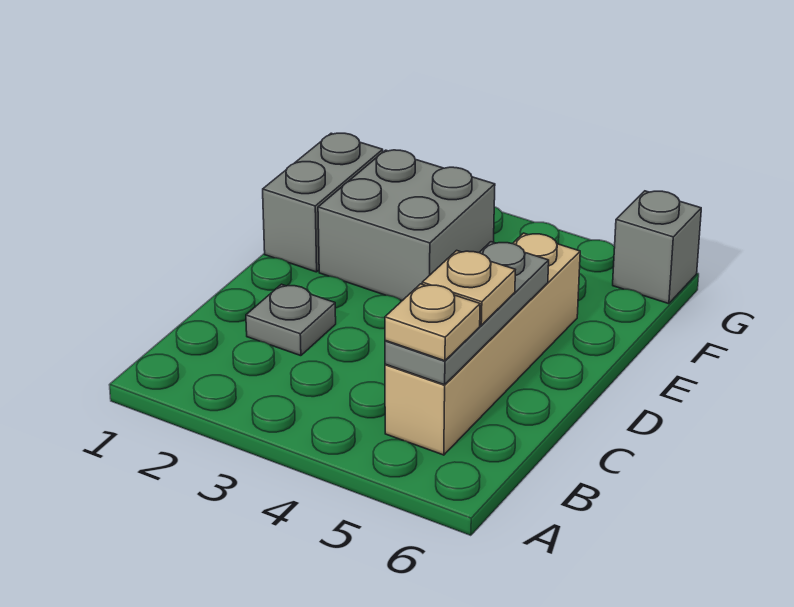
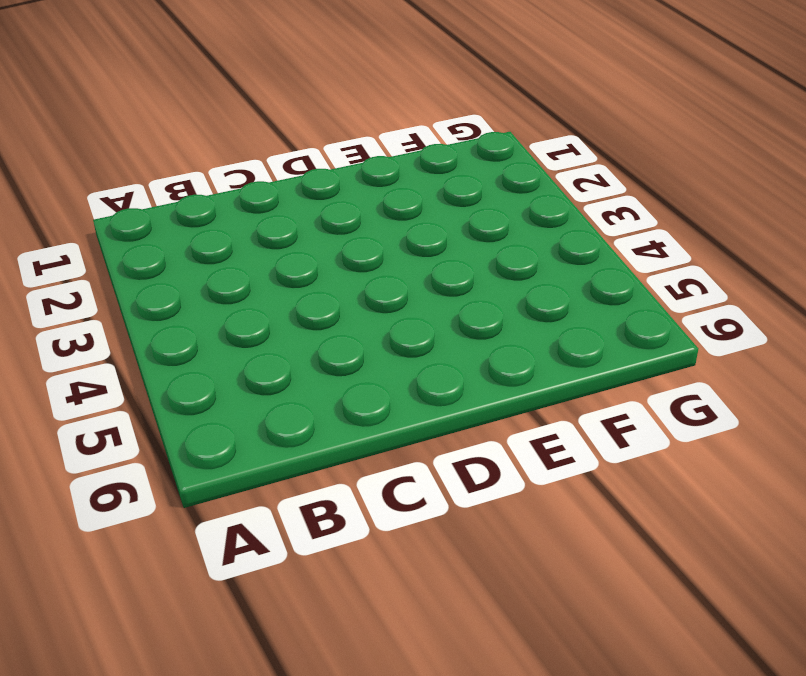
none -> tan brick B5:E5 level 1
none -> grey plate C2 level 1

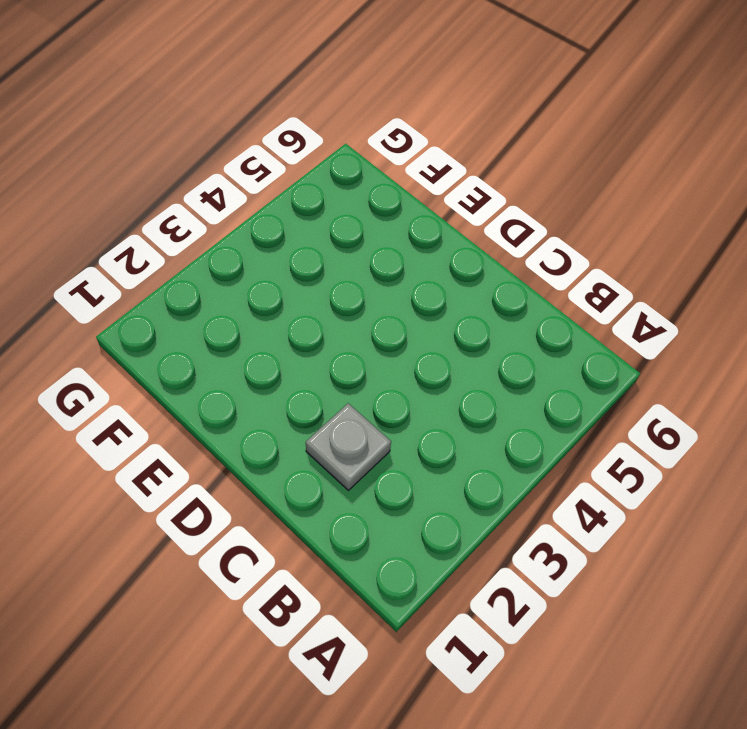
none -> tan brick B5:E5 level 1
none -> grey brick E1:F1 level 1

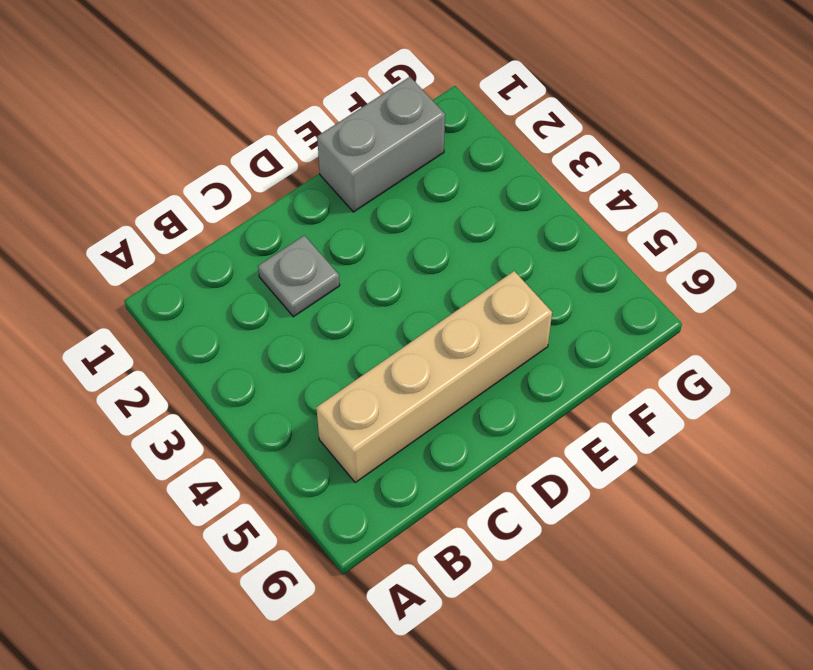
none -> grey brick E2:F3 level 1
none -> grey brick G6 level 1

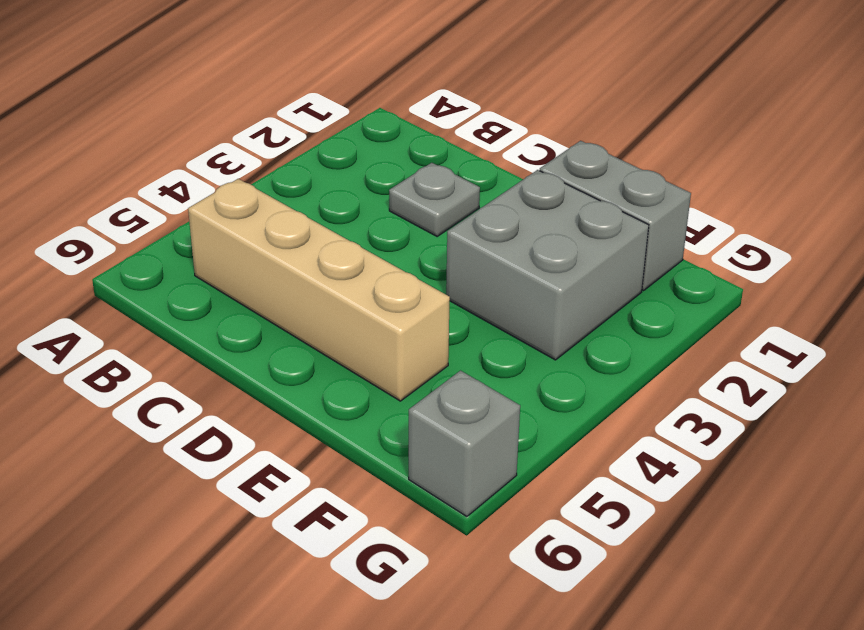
none -> grey plate B5:D5 level 2
none -> tan plate B5 level 3

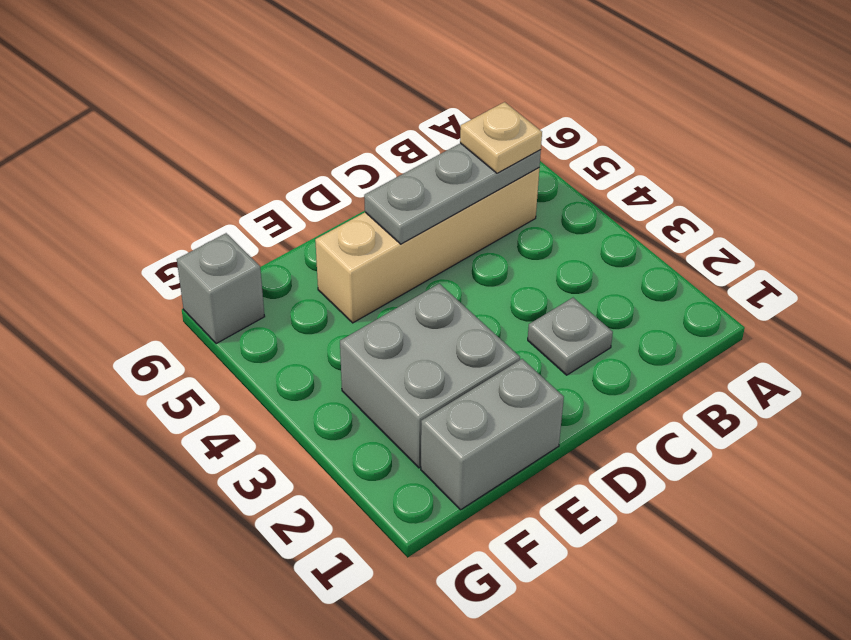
none -> tan plate C5 level 3

